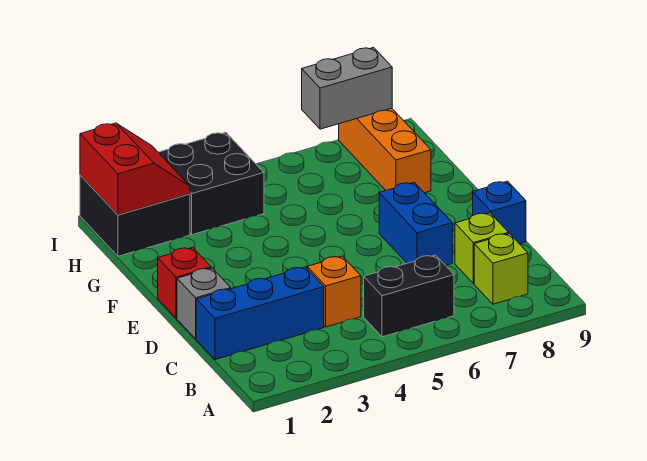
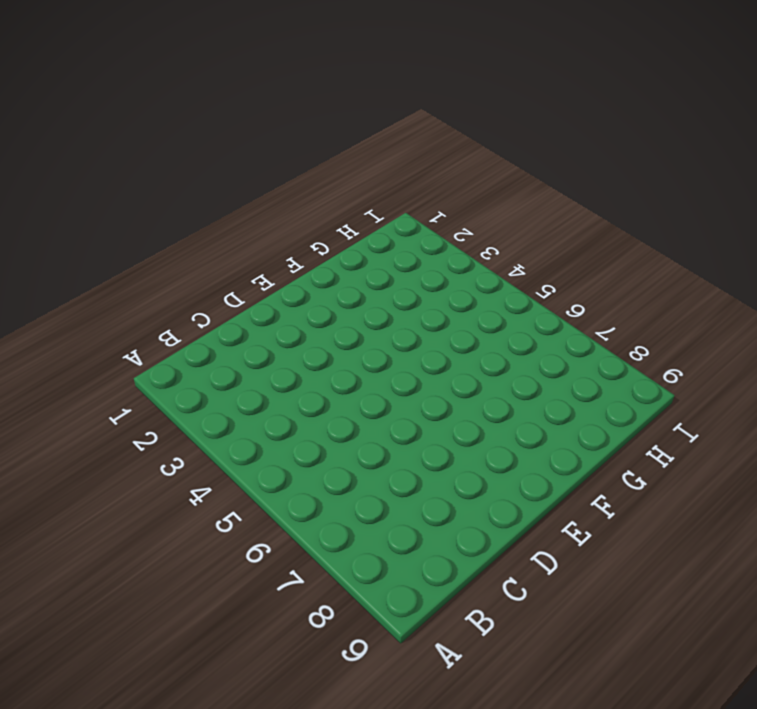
none -> black brick B5:B6 level 1
none -> lime brick B8 level 1
none -> blue brick C1:C3 level 1

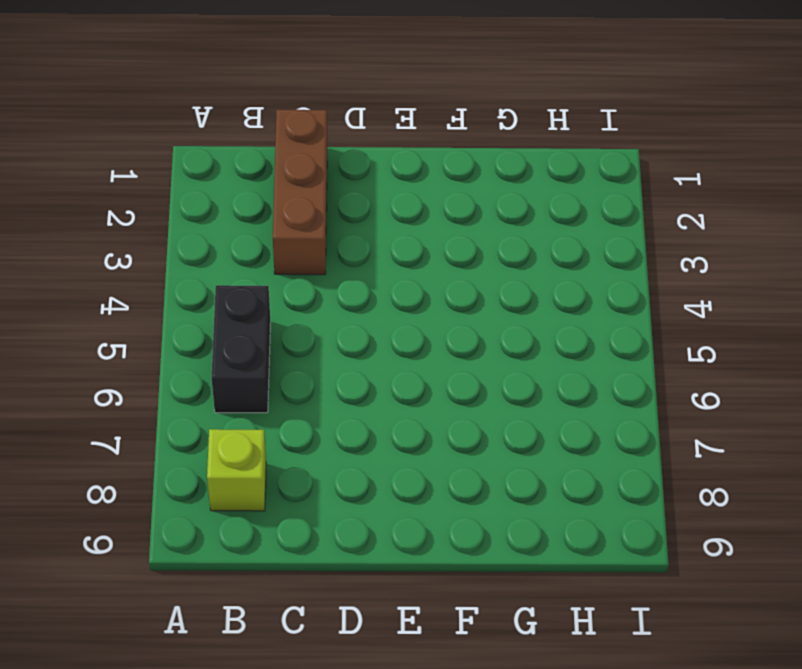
brown brick C1:C3 level 1 -> blue brick C1:C3 level 1
none -> orange brick C4 level 1
none -> lime brick C8 level 1
none -> grey brick D1 level 1

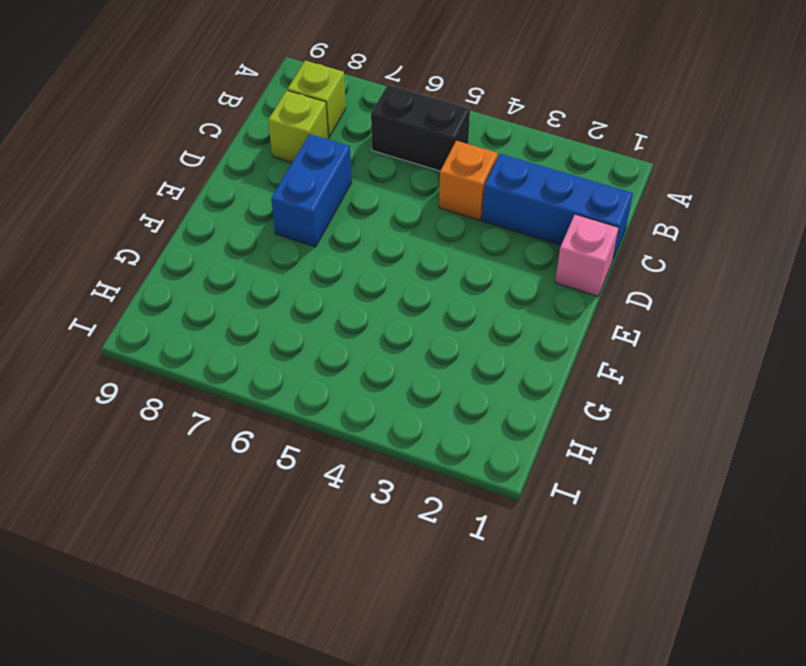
pink brick D1 level 1 -> grey brick D1 level 1
none -> blue brick D9 level 1
none -> red brick E1 level 1
none -> orange brick G8:I8 level 1

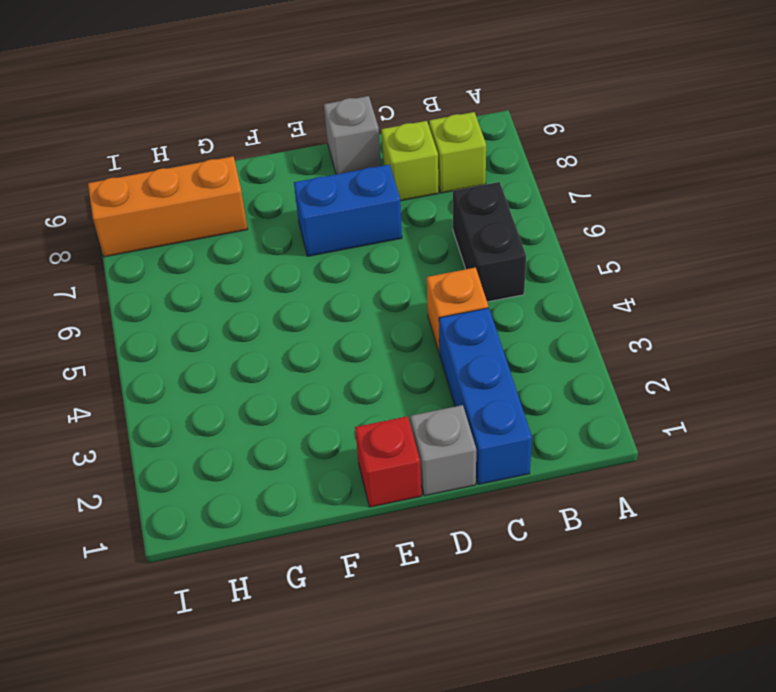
grey brick D9 level 1 -> blue brick D9 level 1
none -> black brick H1:I2 level 1
none -> black brick H3:I4 level 1
none -> red slope H1:I2 level 2 top 1

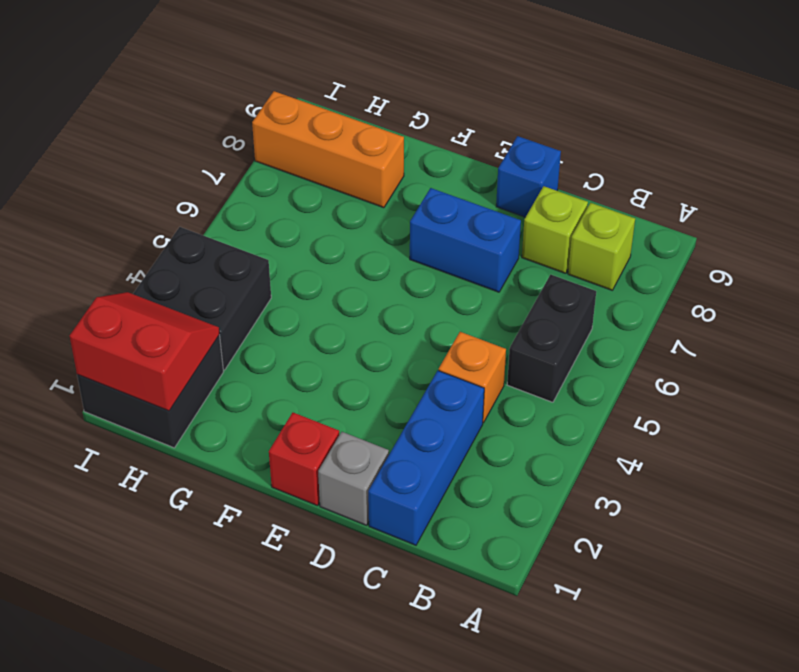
none -> grey brick I7:I8 level 2

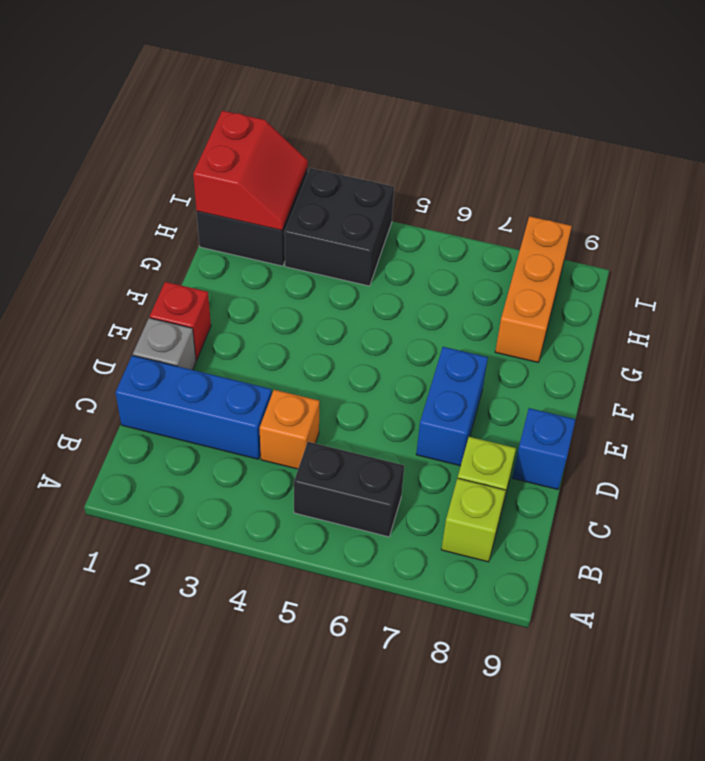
none -> grey brick I7:I8 level 2

